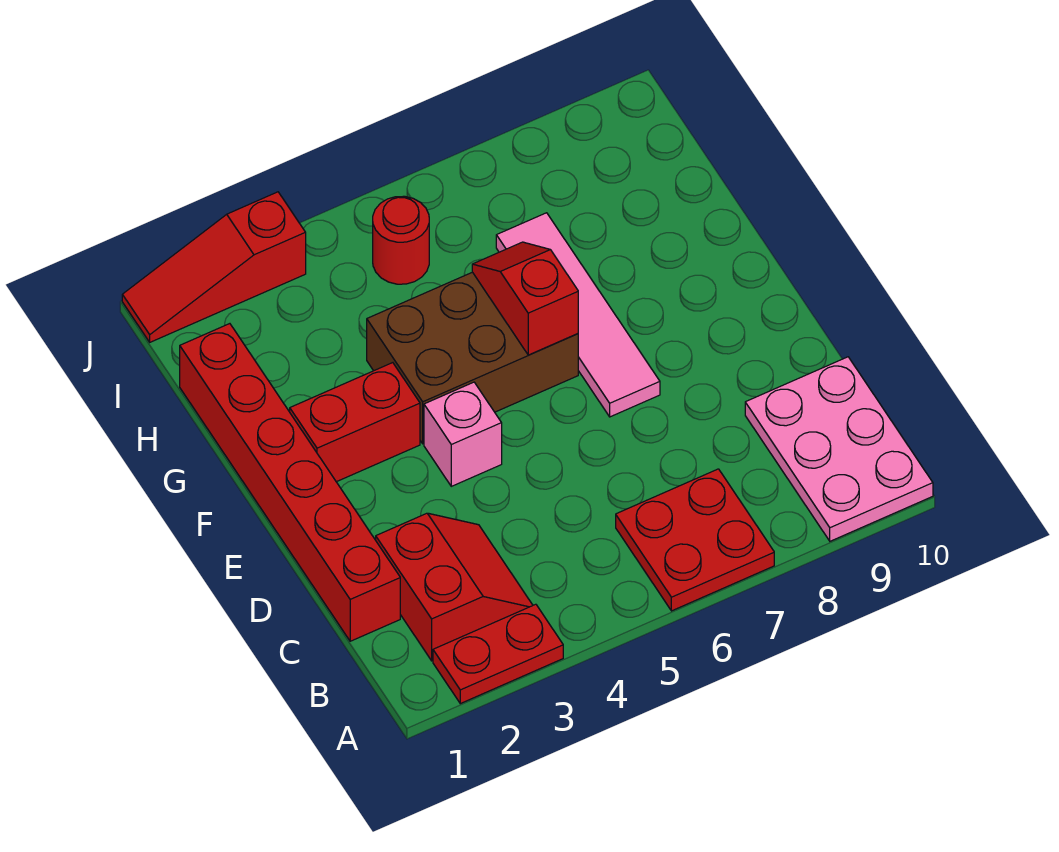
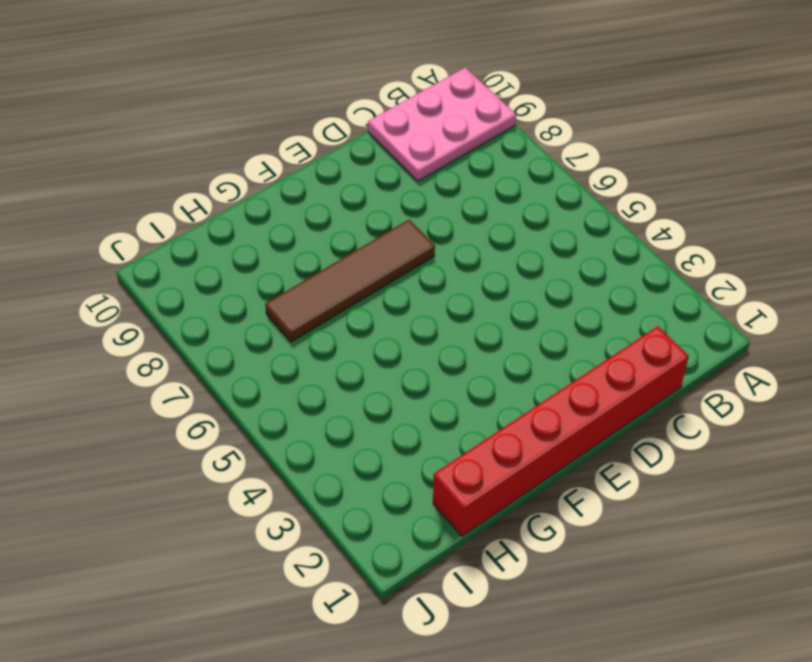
brown tile E7:H7 level 1 -> pink tile E7:H7 level 1
none -> red plate A2:A3 level 1
none -> red plate A6:B7 level 1
none -> red slope B2:C3 level 1 top 2

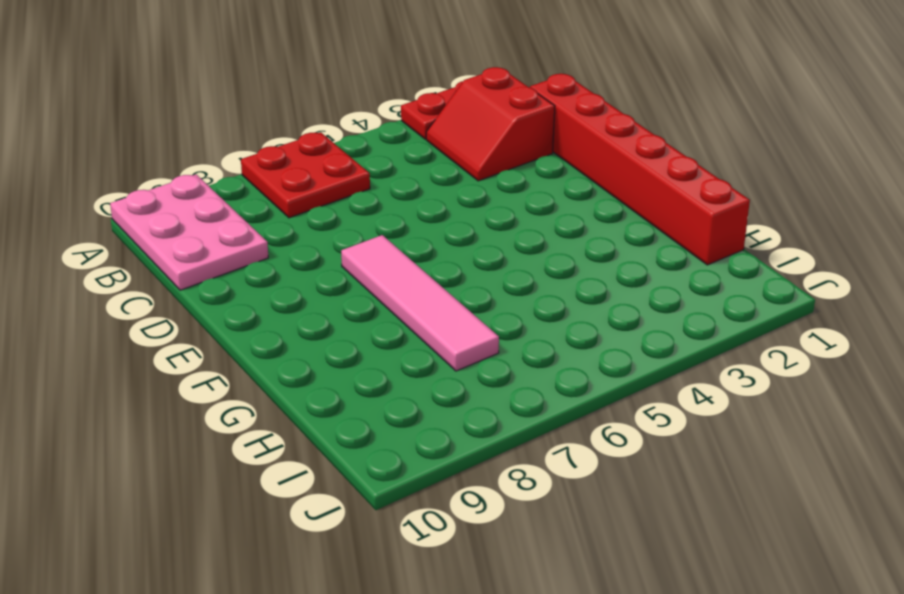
none -> pink brick E4 level 1
none -> red brick F2:F3 level 1
none -> brown brick F4:G6 level 1

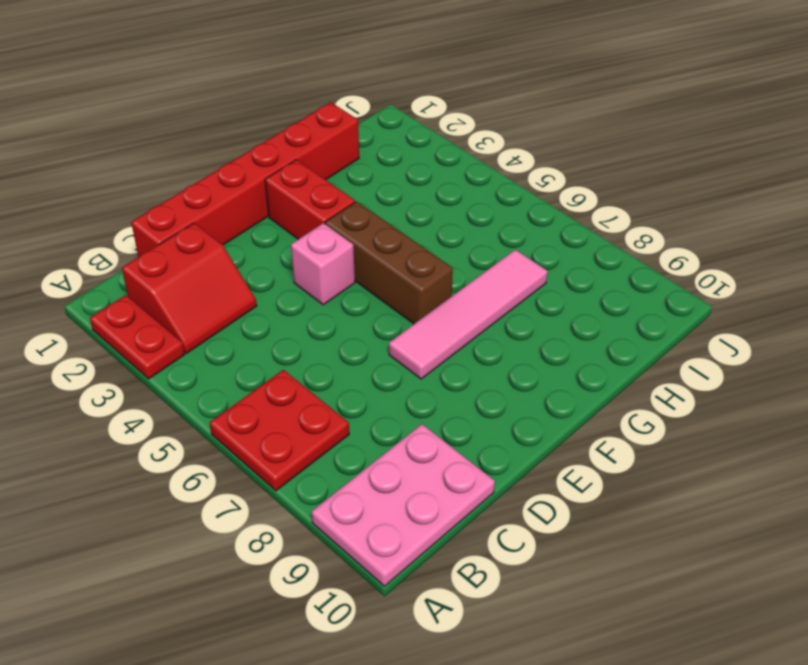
brown brick F4:F6 level 1 -> brown brick F4:G6 level 1
none -> red round brick I5 level 1
none -> red slope J1:J3 level 1 top 3
none -> red slope F6:G6 level 2 top F

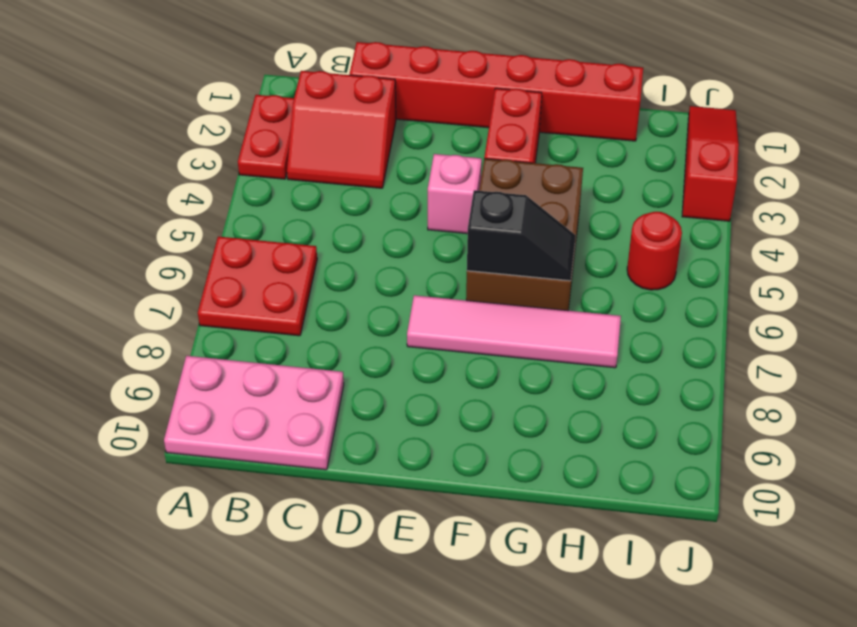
black slope F6:G6 level 2 top F -> red slope F6:G6 level 2 top F

